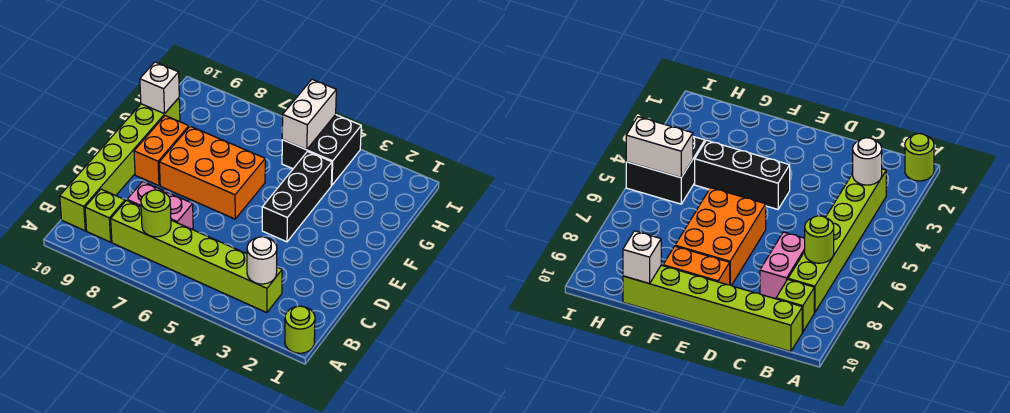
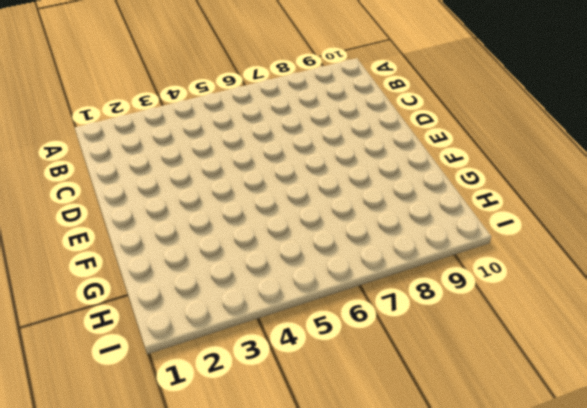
none -> lime round brick A1 level 1
none -> lime brick B3:B8 level 1
none -> lime brick B9 level 1

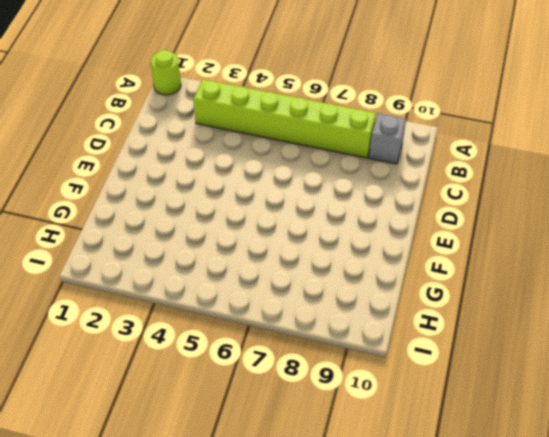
grey brick B9 level 1 -> lime brick B9 level 1
none -> lime brick B10:G10 level 1
none -> pink brick C7:C8 level 1
none -> black brick E4:G4 level 1

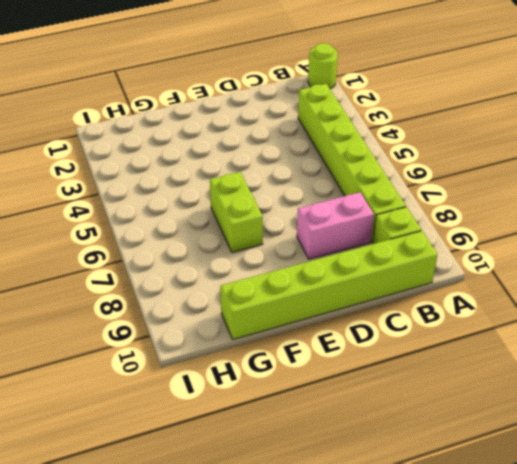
pink brick C8:D8 level 1 -> pink brick C7:C8 level 1
lime brick F6:F7 level 1 -> orange brick E6:F8 level 1
none -> black brick E4:G4 level 1
none -> orange brick E9:F9 level 1
none -> black brick H4:I5 level 1

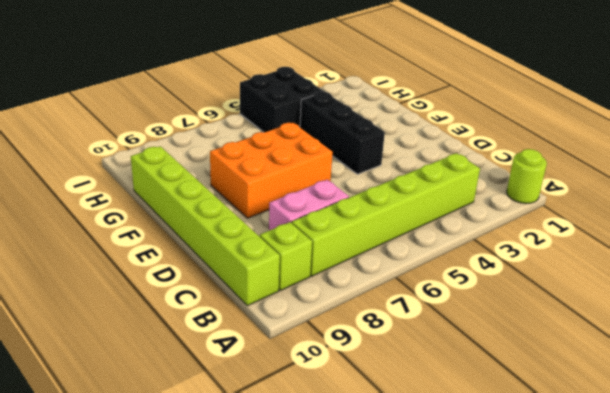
none -> orange brick E9:F9 level 1
none -> white round brick B3 level 2
none -> lime round brick B7 level 2

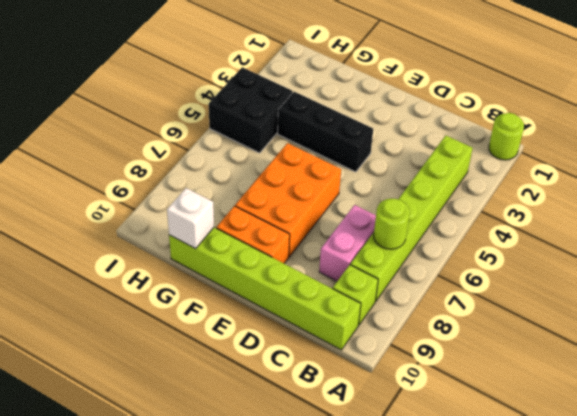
none -> white round brick B3 level 2
none -> white brick H5:I5 level 2

